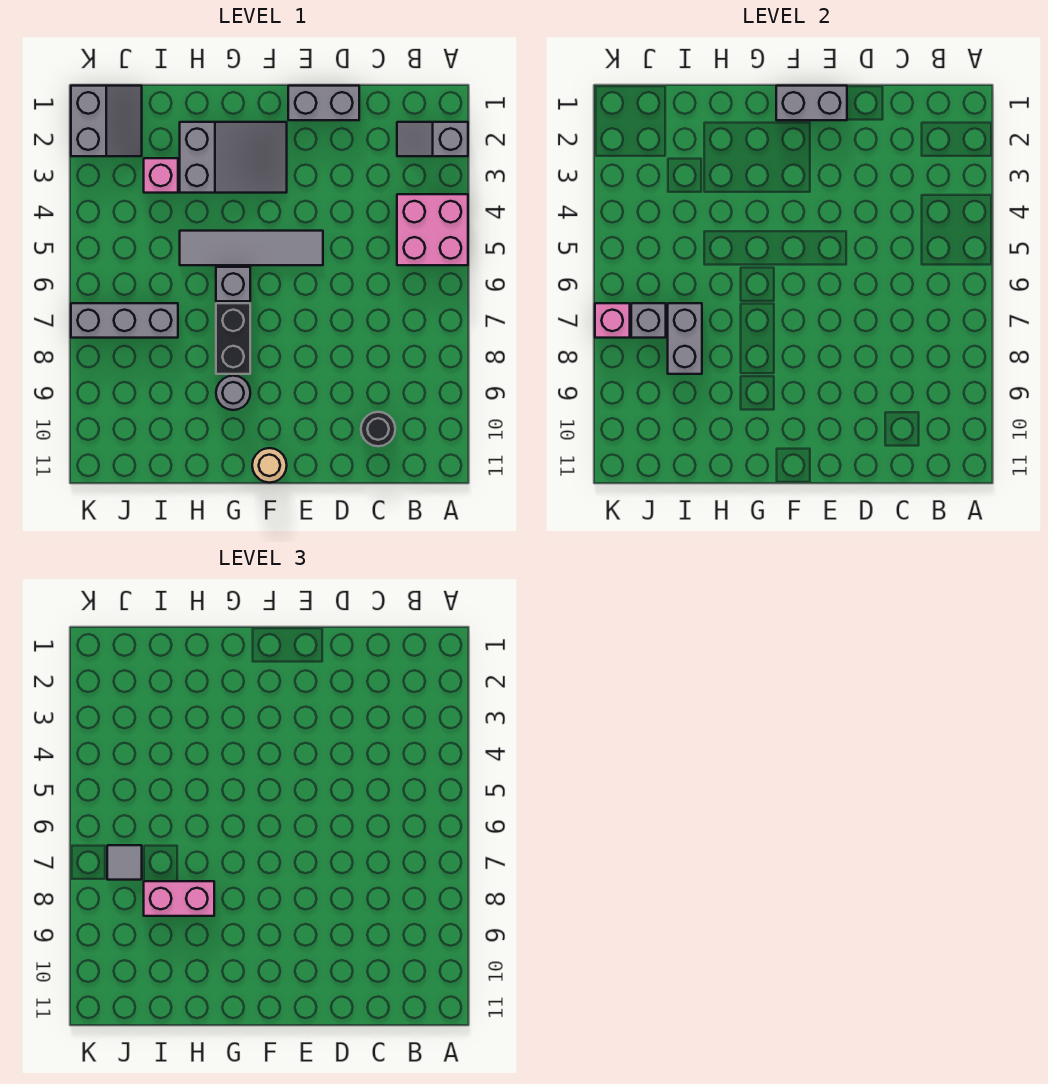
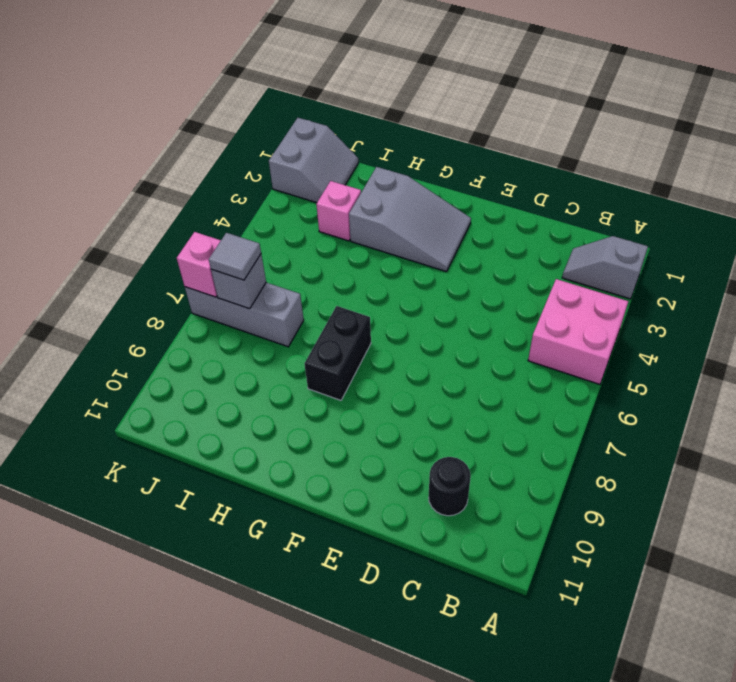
none -> grey brick D1:E1 level 1
none -> grey tile E5:H5 level 1
none -> tan round brick F11 level 1

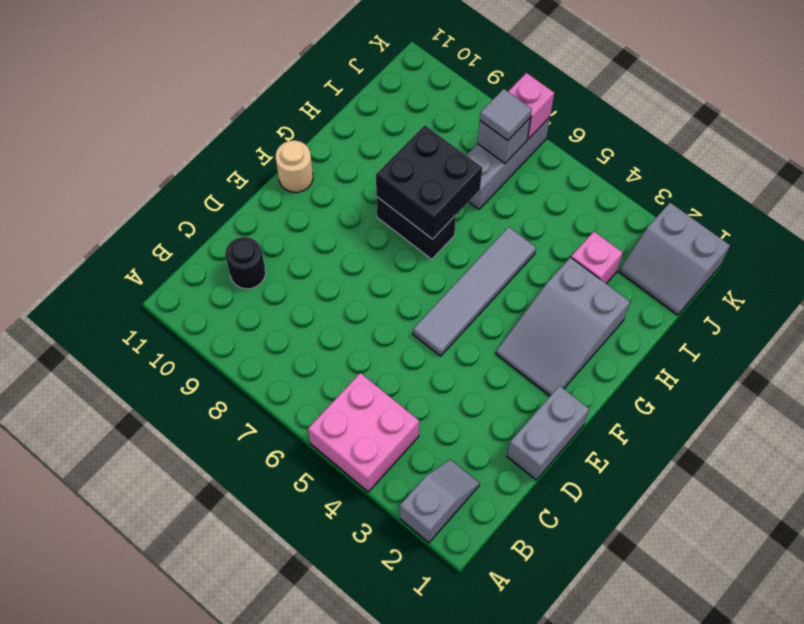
black brick G7:H8 level 2 -> none
none -> grey brick G6 level 1
none -> grey round brick G9 level 1
none -> grey brick E1:F1 level 2

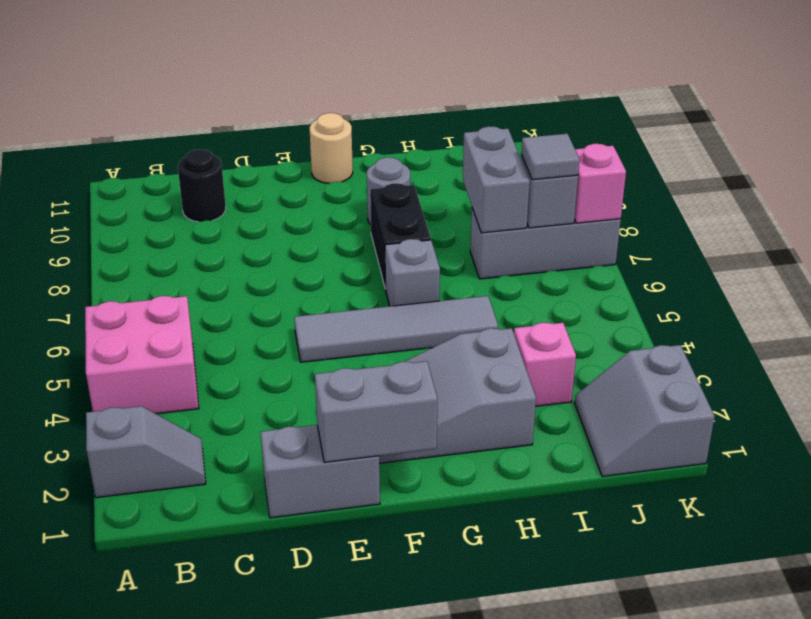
none -> pink brick H8:I8 level 3

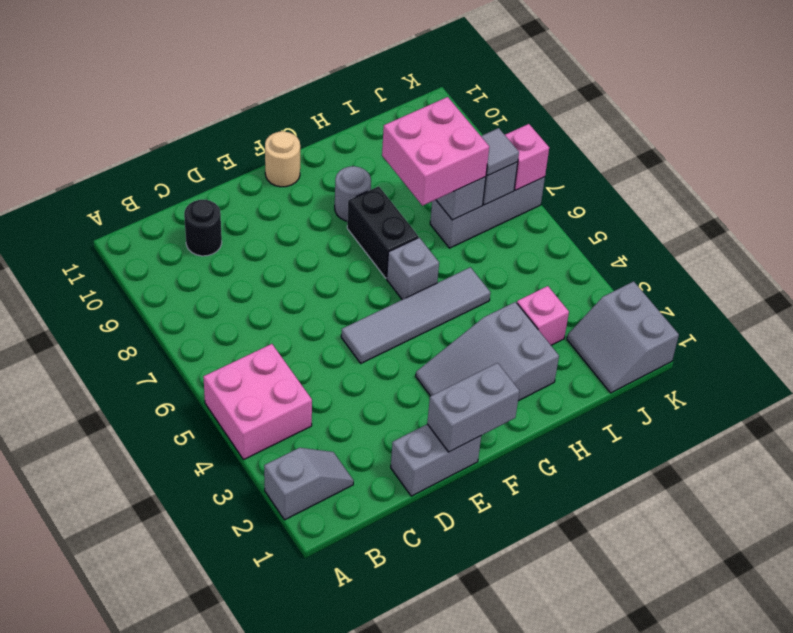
pink brick H7:I8 level 3 -> pink brick H8:I8 level 3

